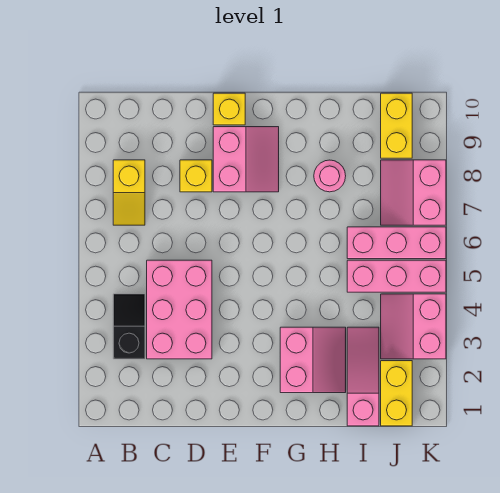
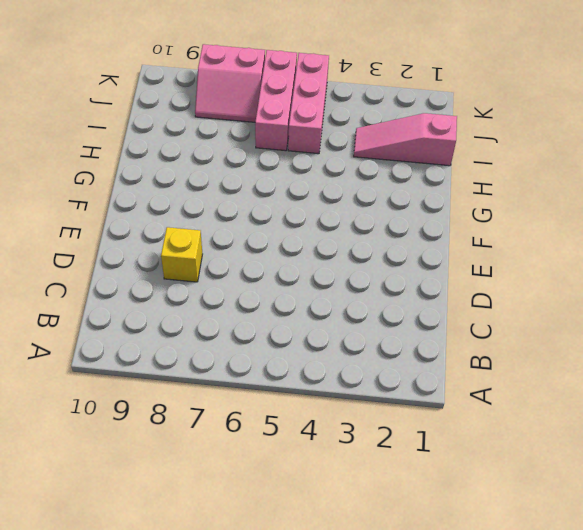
none -> black slope B3:B4 level 1 top 3
none -> yellow slope B7:B8 level 1 top 8
none -> pink brick C3:D5 level 1

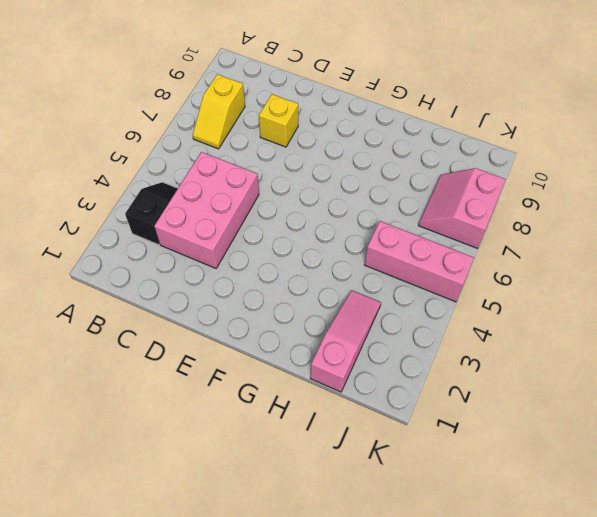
none -> pink slope E8:F9 level 1 top E
none -> yellow brick E10 level 1
none -> pink slope G2:H3 level 1 top G

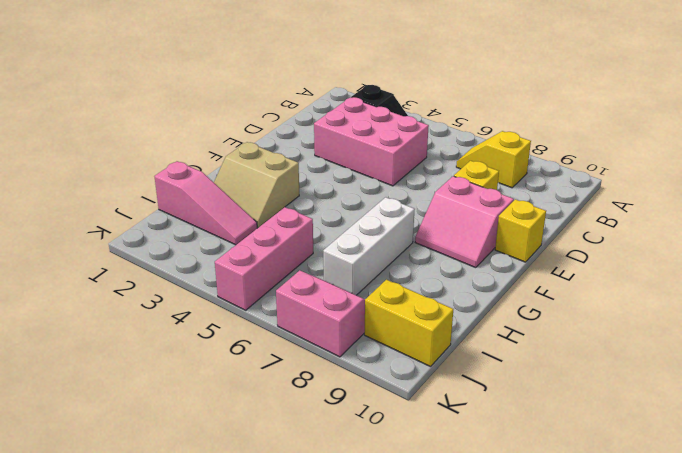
tan slope G2:H3 level 1 top G -> pink slope G2:H3 level 1 top G
white brick G7:I7 level 1 -> none
none -> pink round brick H8 level 1
none -> pink brick I6:K6 level 1
none -> yellow brick J1:J2 level 1

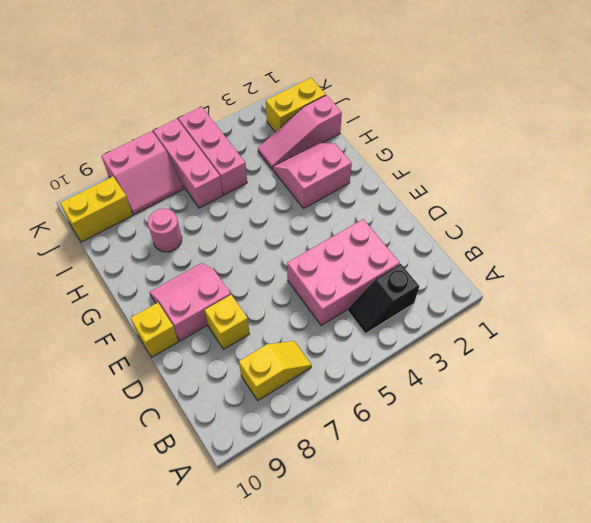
none -> pink slope J3:K4 level 1 top K

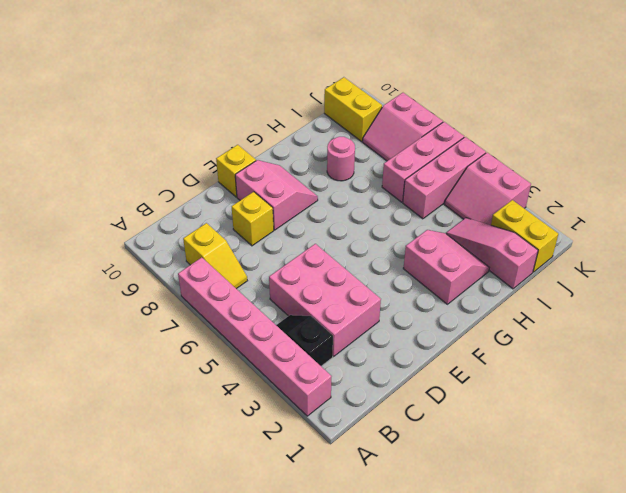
pink brick A2:A7 level 1 -> none

